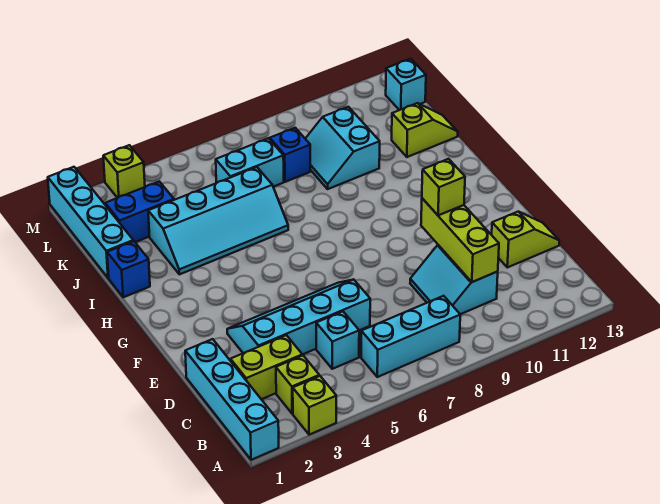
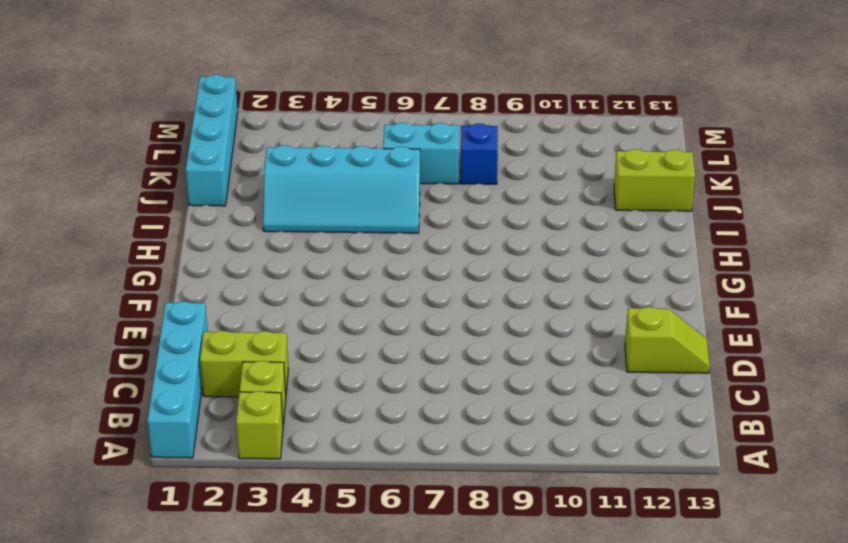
lime brick J12:J13 level 1 -> lime slope J12:J13 level 1 top 12
none -> cyan brick B6:B8 level 1
none -> cyan brick C5 level 1
none -> cyan slope C9:D10 level 1 top 10

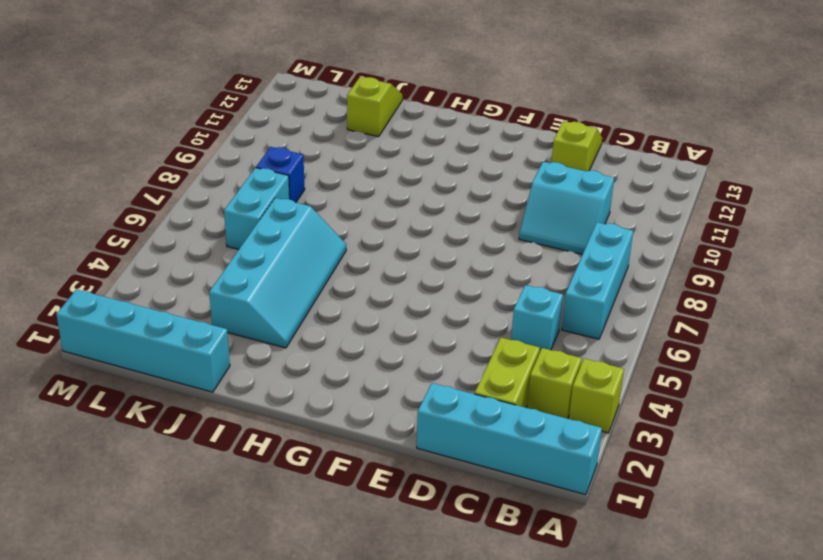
none -> cyan slope D3:E6 level 1 top D
none -> blue brick I1 level 1
none -> cyan slope J9:K10 level 1 top 10

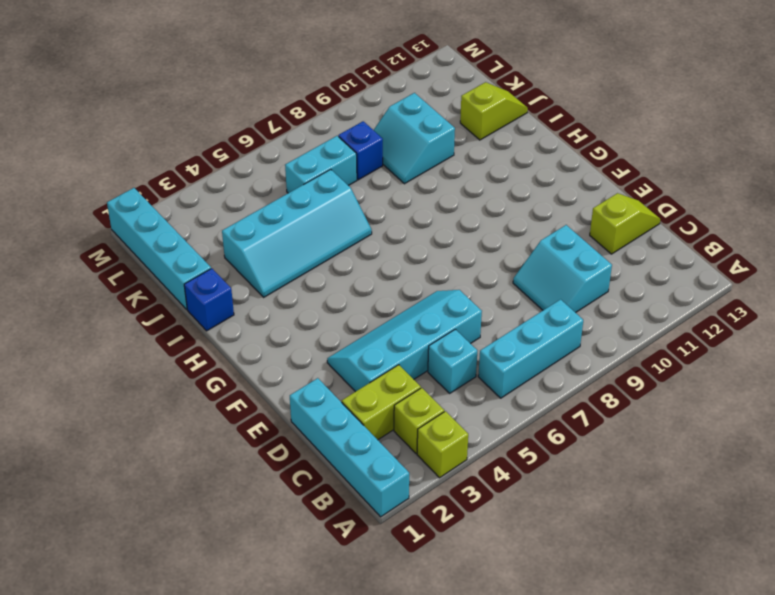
none -> blue brick K2:K3 level 1
none -> cyan brick L13 level 1
none -> lime brick M3 level 1

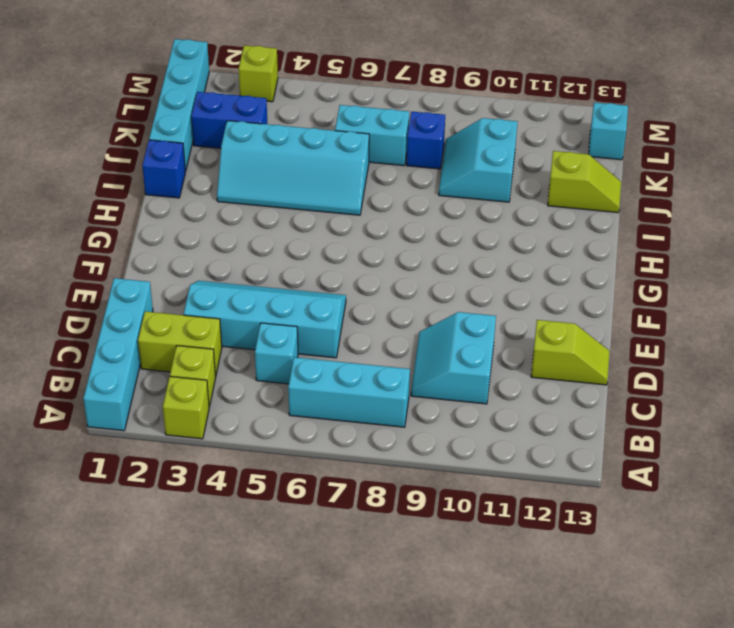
none -> lime brick C10:E10 level 2
none -> lime brick E10 level 3

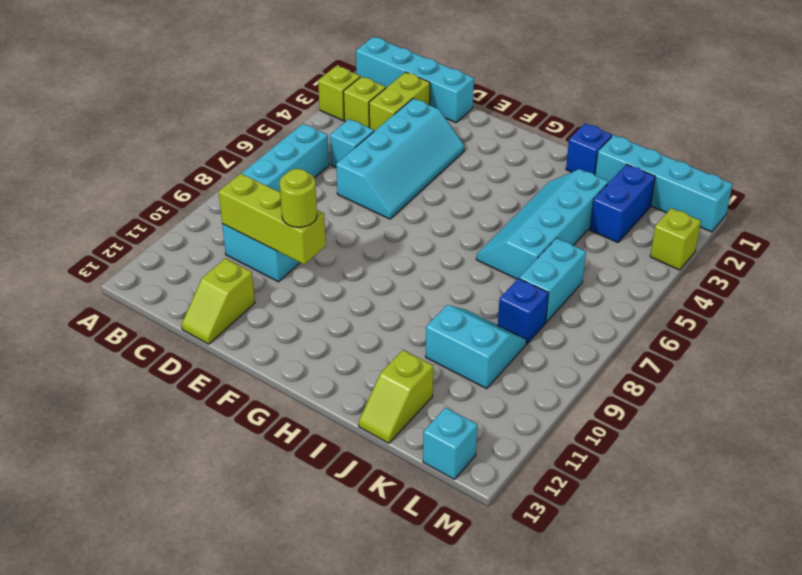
lime round brick E10 level 3 -> lime brick E10 level 3

